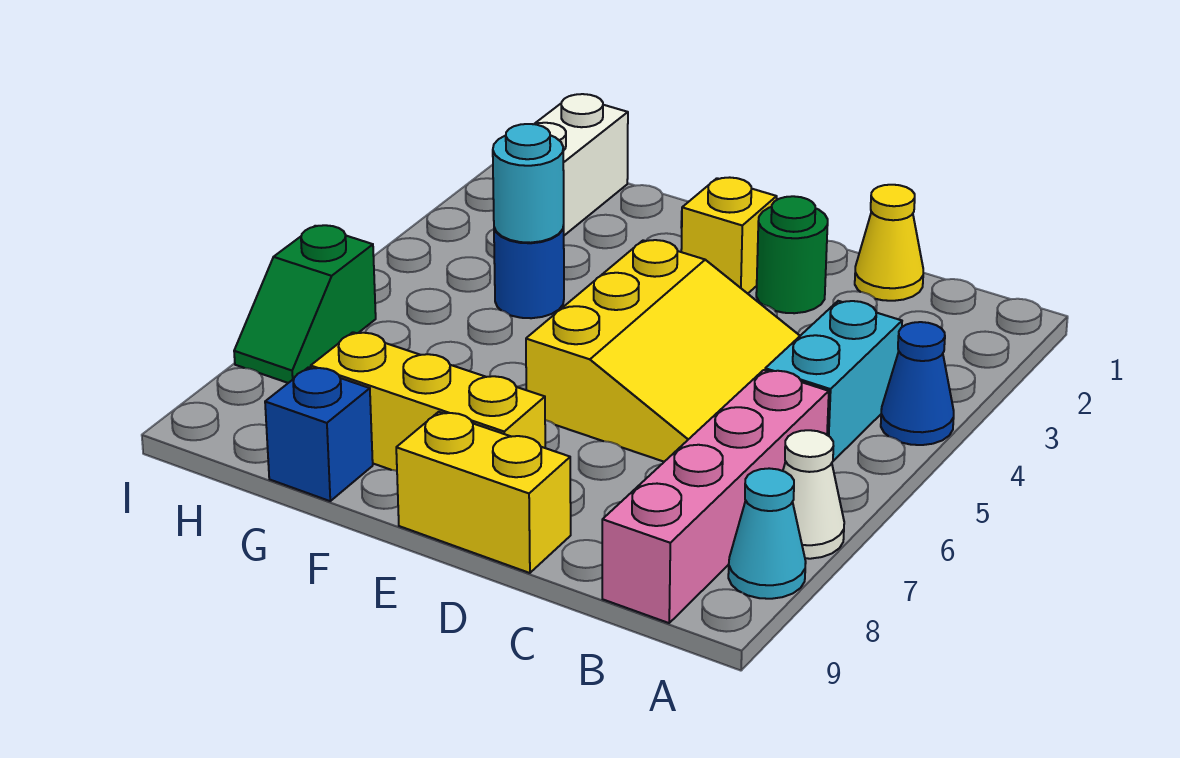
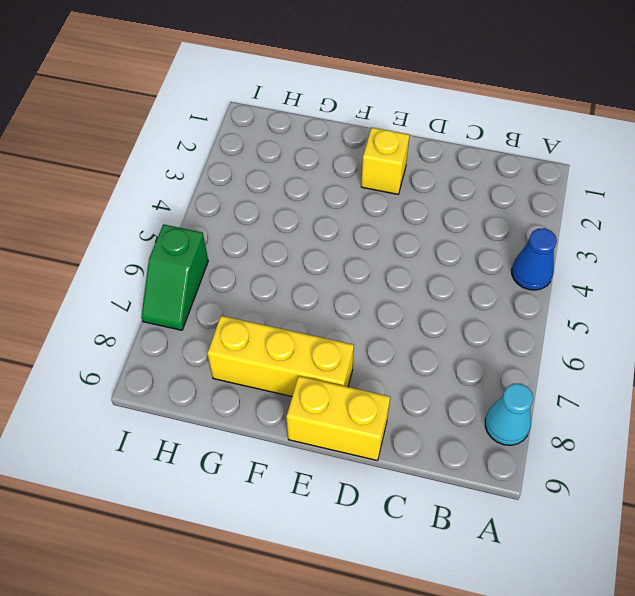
none -> white cone A7 level 1
none -> cyan brick B4:B5 level 1
none -> pink brick B6:B9 level 1

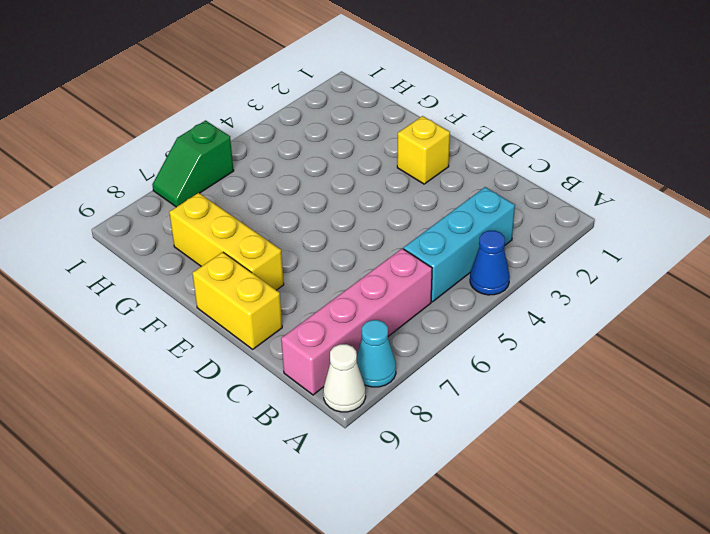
white cone A9 level 1 -> white cone A7 level 1
cyan brick B3:B5 level 1 -> cyan brick B4:B5 level 1
none -> yellow cone C1 level 1
none -> yellow slope C4:E6 level 1 top E
none -> green round brick D2 level 1

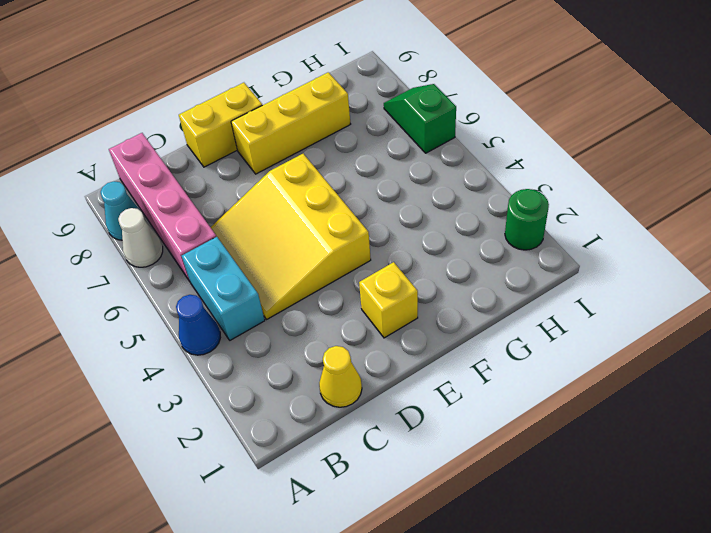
green round brick I2 level 1 -> green round brick D2 level 1
none -> blue round brick G4 level 1
none -> blue brick G9 level 1
none -> white brick H1:H2 level 1

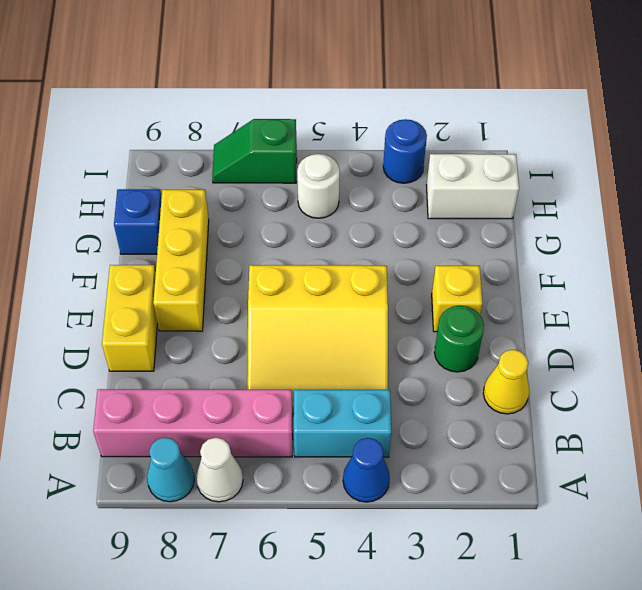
white round brick H5 level 1 -> none
blue round brick I3 level 1 -> blue round brick G4 level 1
none -> cyan round brick G4 level 2

